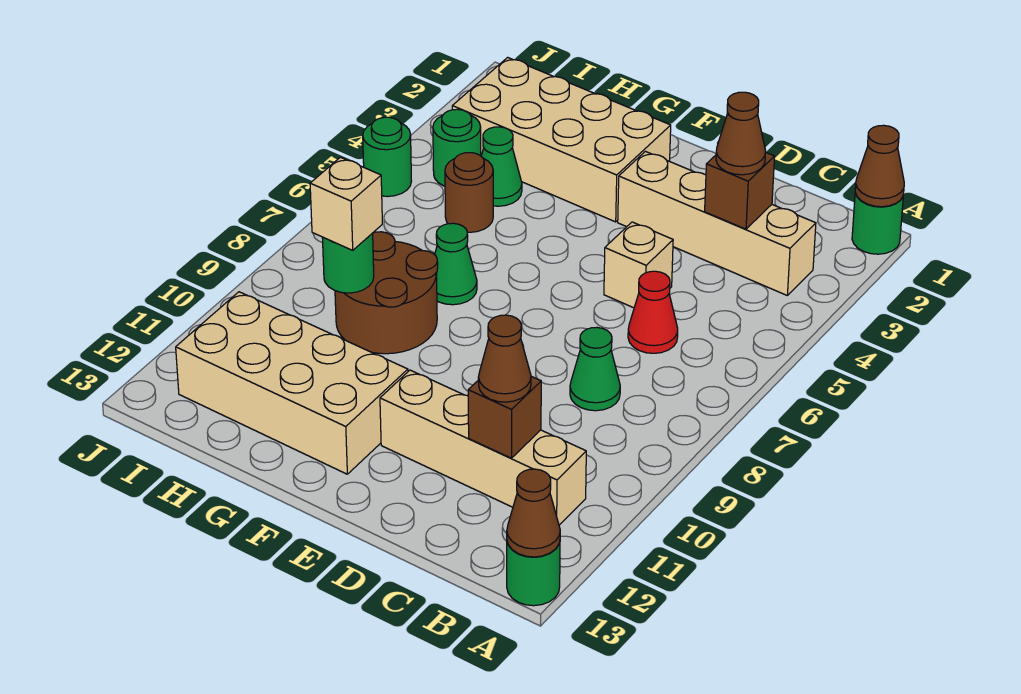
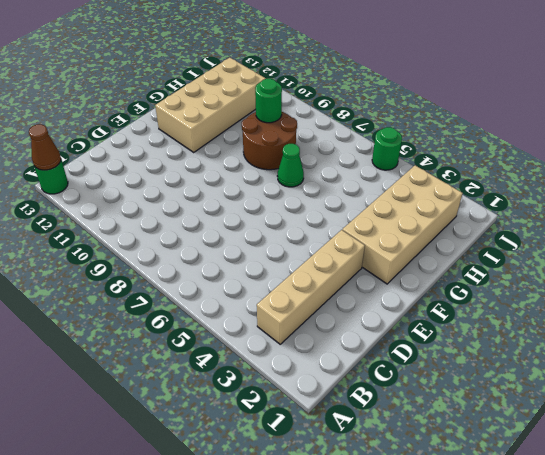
none -> green round brick A1 level 1
none -> tan brick B11:E11 level 1
none -> red cone C6 level 1

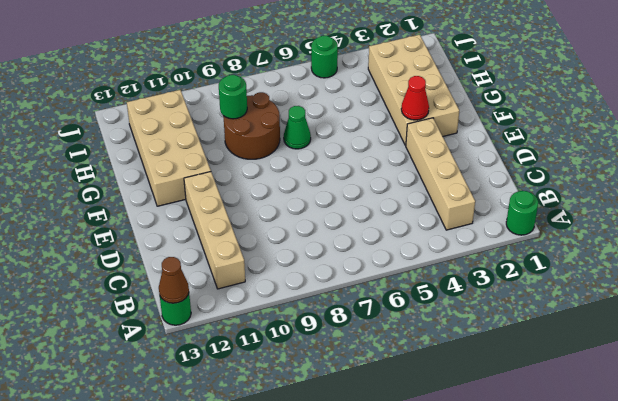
red cone F3 level 2 -> red cone C6 level 1
none -> green cone C8 level 1
none -> tan brick D5 level 1
none -> green cone H4 level 1

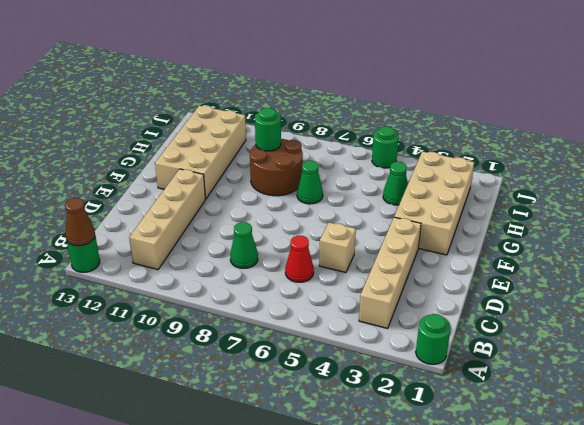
none -> brown round brick H5 level 1
none -> green round brick I4 level 1
none -> brown cone A1 level 2

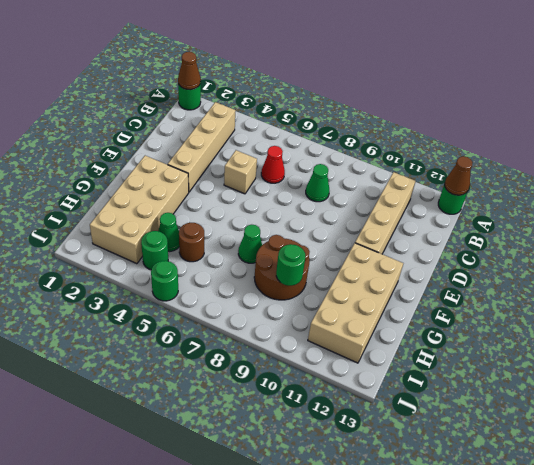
none -> brown brick C3 level 2
none -> brown brick C11 level 2
none -> brown cone C3 level 3

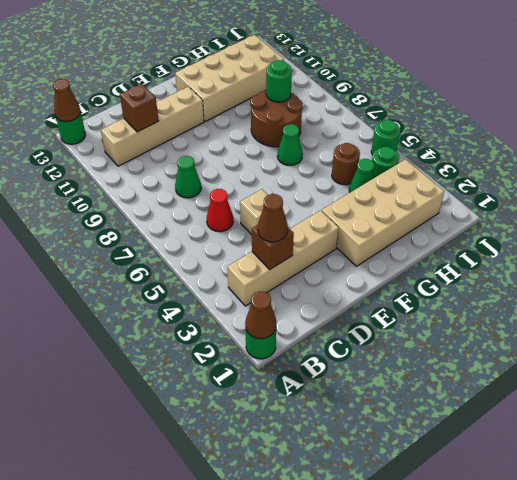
none -> brown cone C11 level 3
none -> tan brick H9 level 3

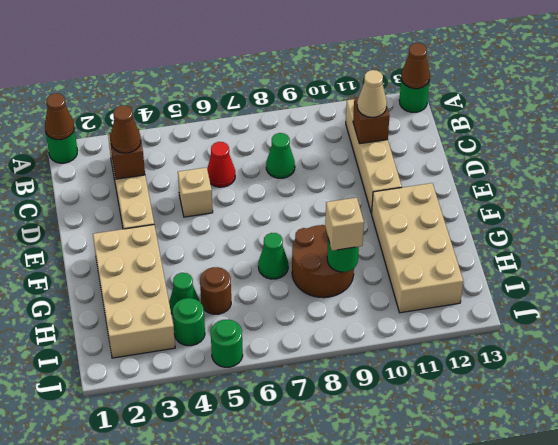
tan cone C11 level 3 -> brown cone C11 level 3

